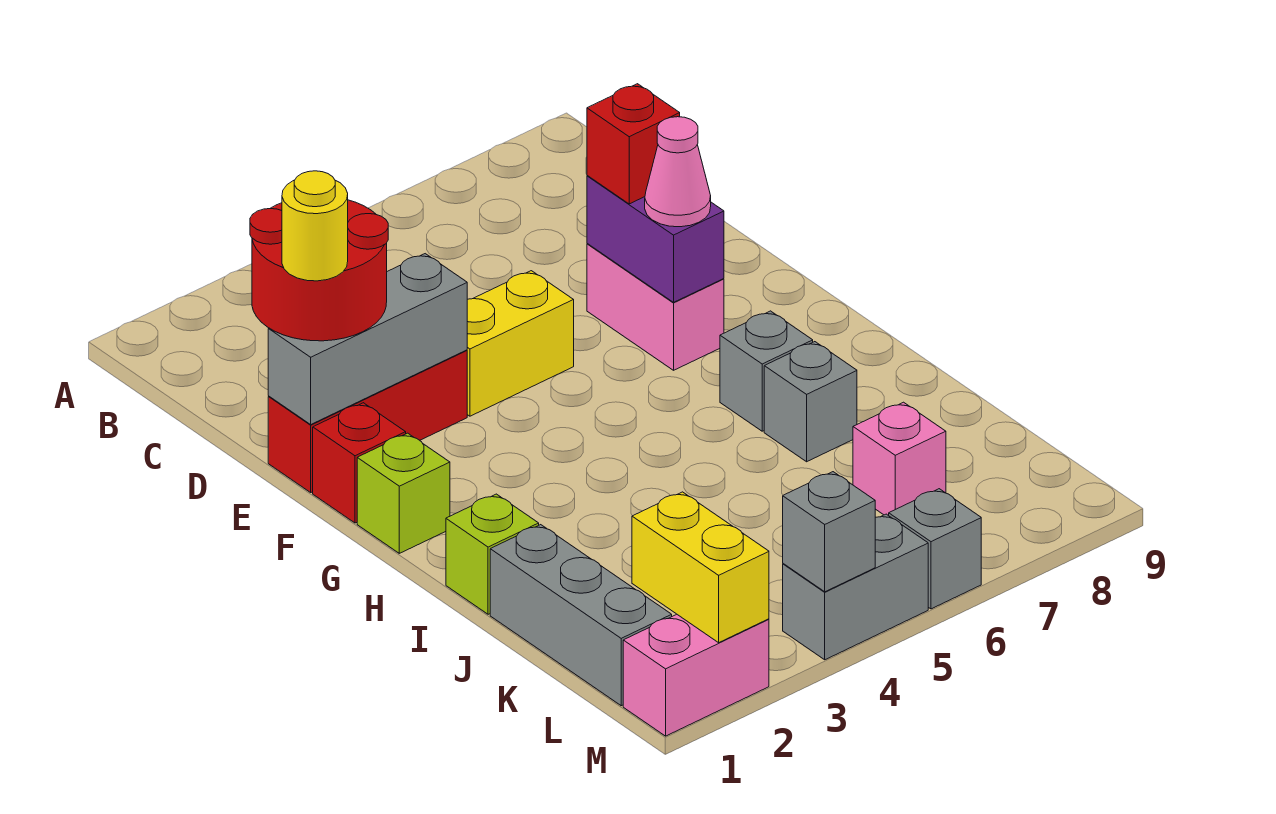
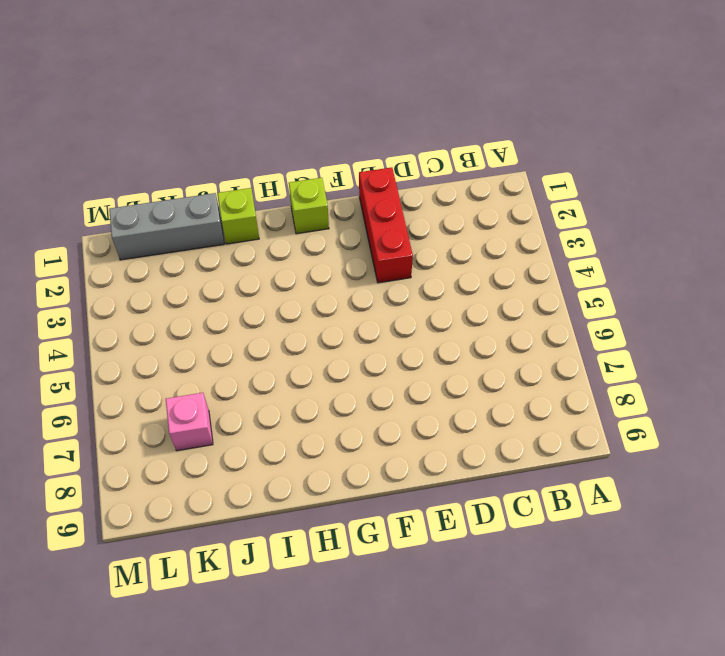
none -> yellow brick E4:E5 level 1
none -> pink brick E7:F7 level 1
none -> red brick F1 level 1

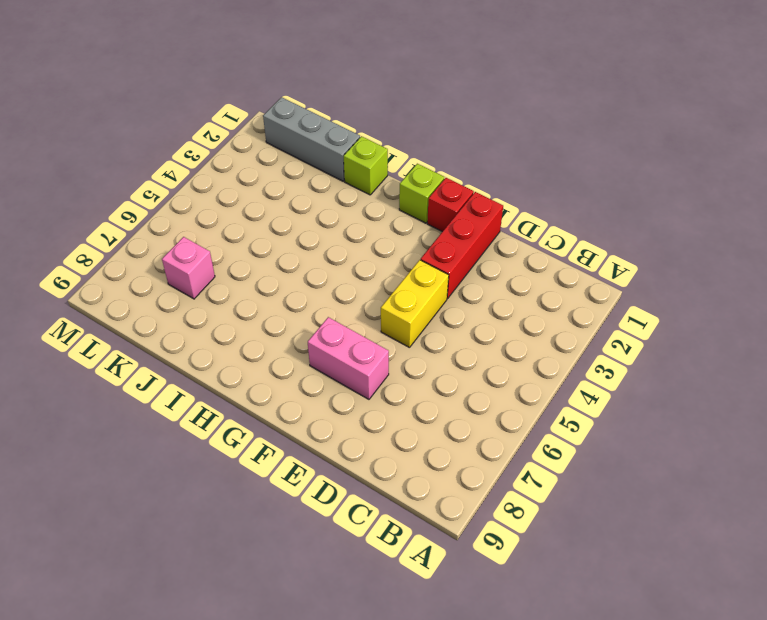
none -> grey brick H7 level 1
none -> grey brick I7 level 1
none -> pink brick M1:M2 level 1

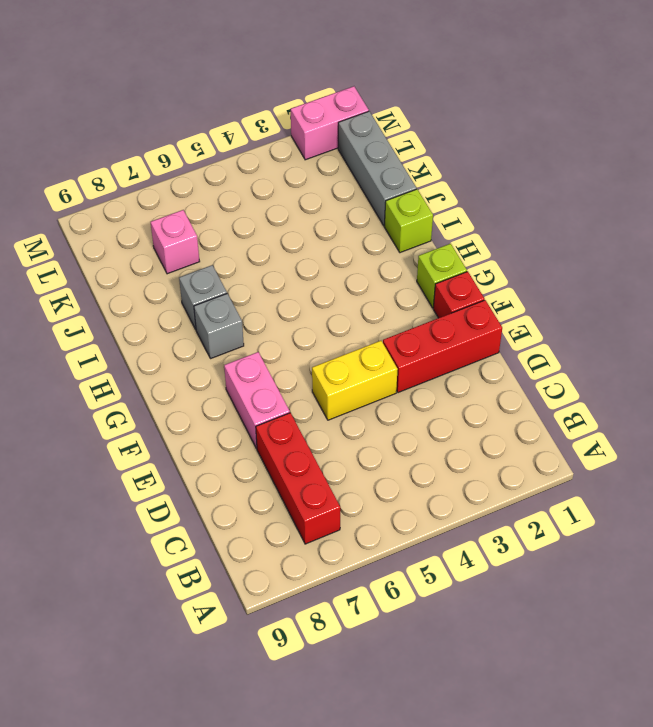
red brick B7:D7 level 1 -> none
none -> grey brick M4:M5 level 1
none -> grey brick M6 level 1
none -> grey brick E1:E3 level 2

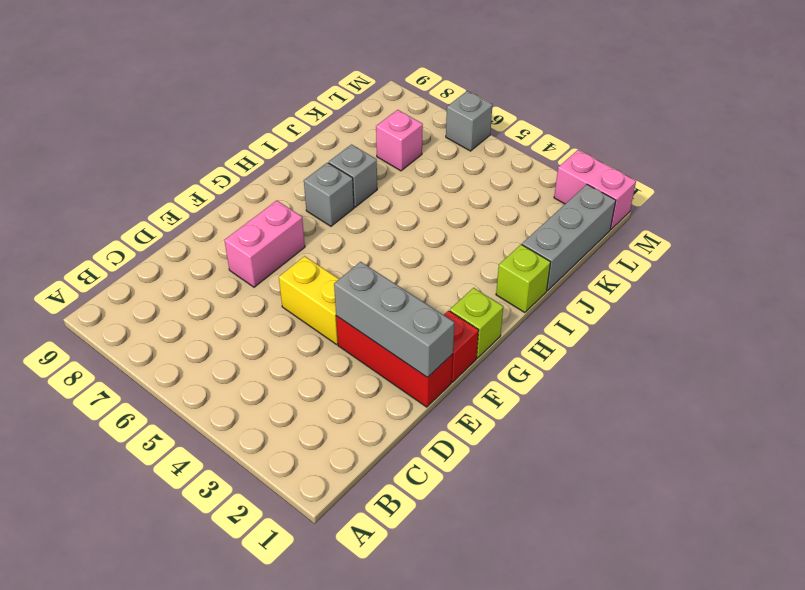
none -> grey brick M4:M5 level 1
none -> purple brick E7:F7 level 2
none -> yellow brick L2:M2 level 2

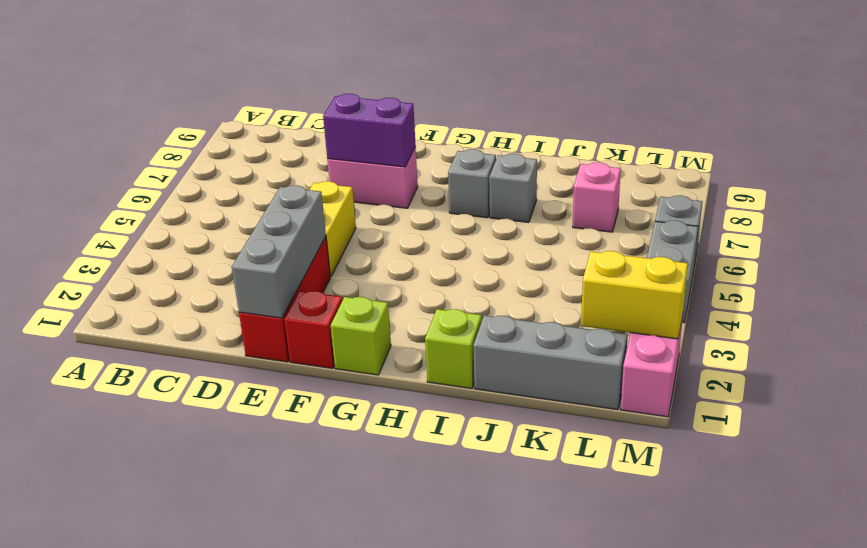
none -> grey brick M4 level 2
none -> red round brick D1:E2 level 3
none -> red brick E7 level 3

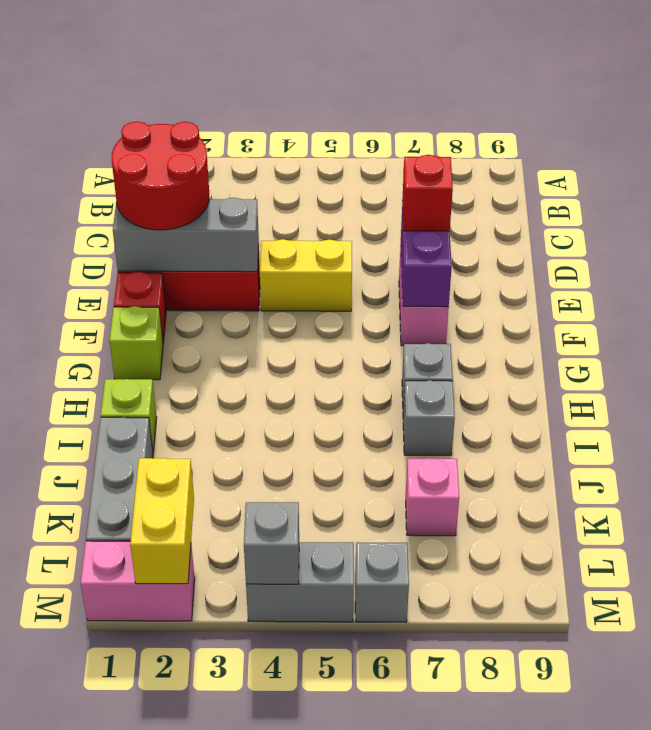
none -> pink cone F7 level 3
none -> yellow round brick E1 level 4

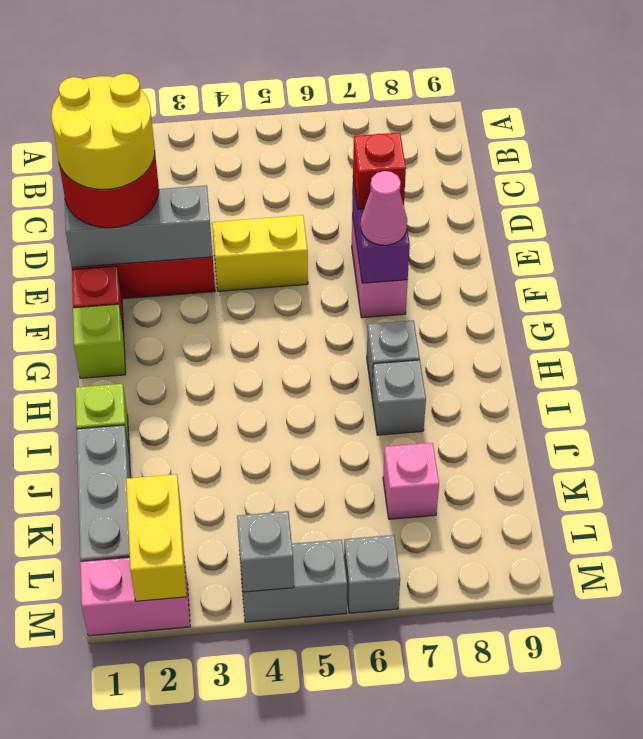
yellow round brick D1:E2 level 4 -> yellow round brick E1 level 4

